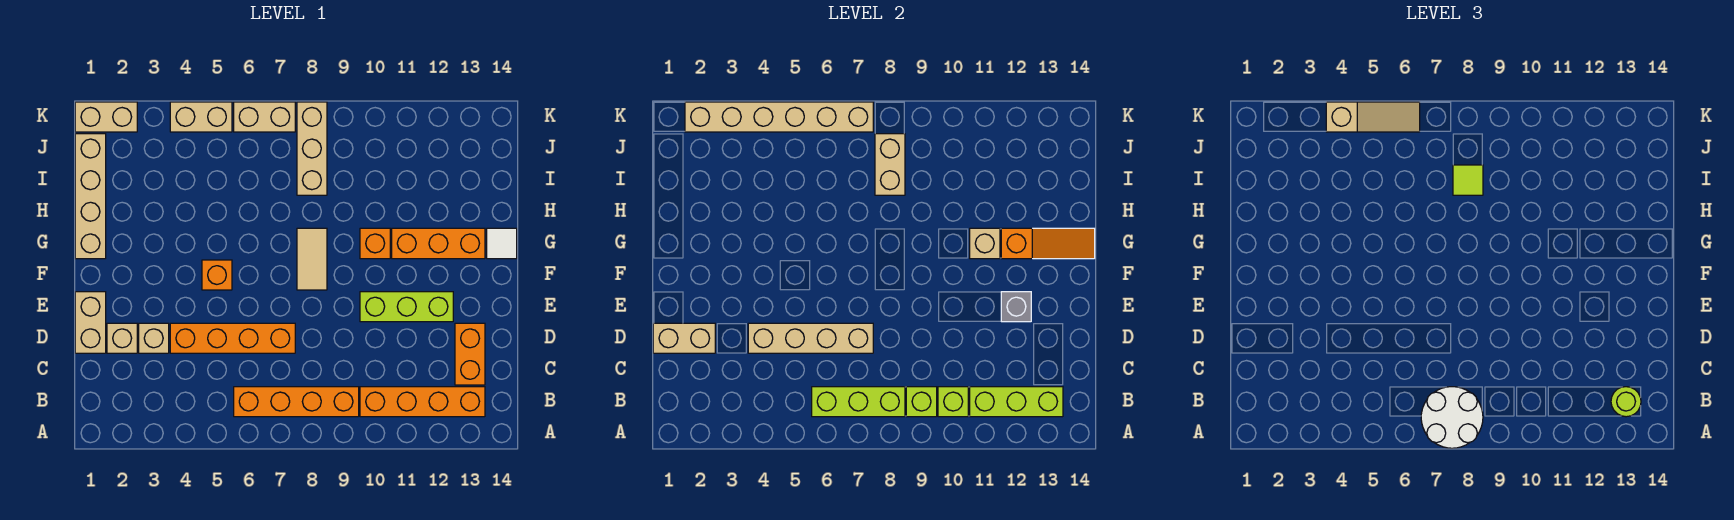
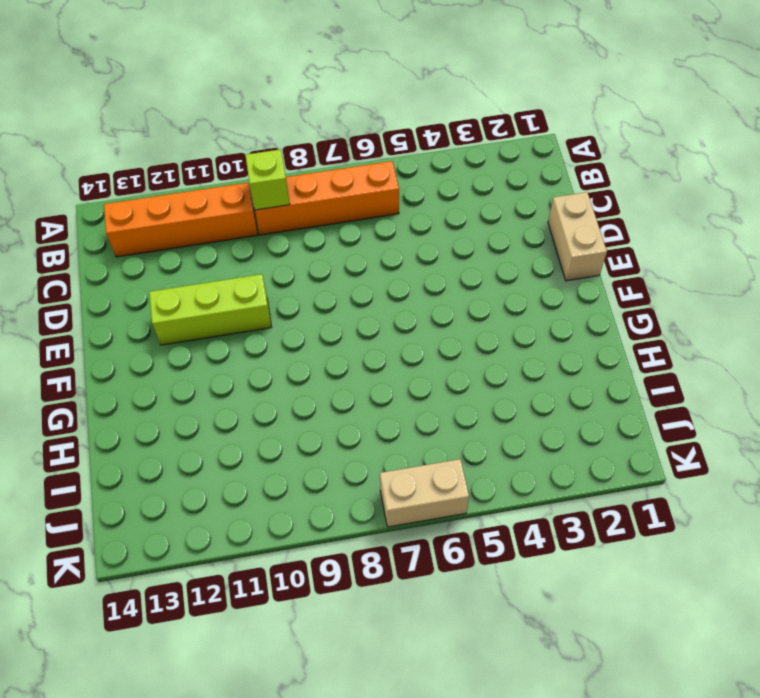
none -> orange brick C13:D13 level 1
none -> tan brick D2 level 1
none -> tan brick D3 level 1
none -> orange brick D4:D7 level 1

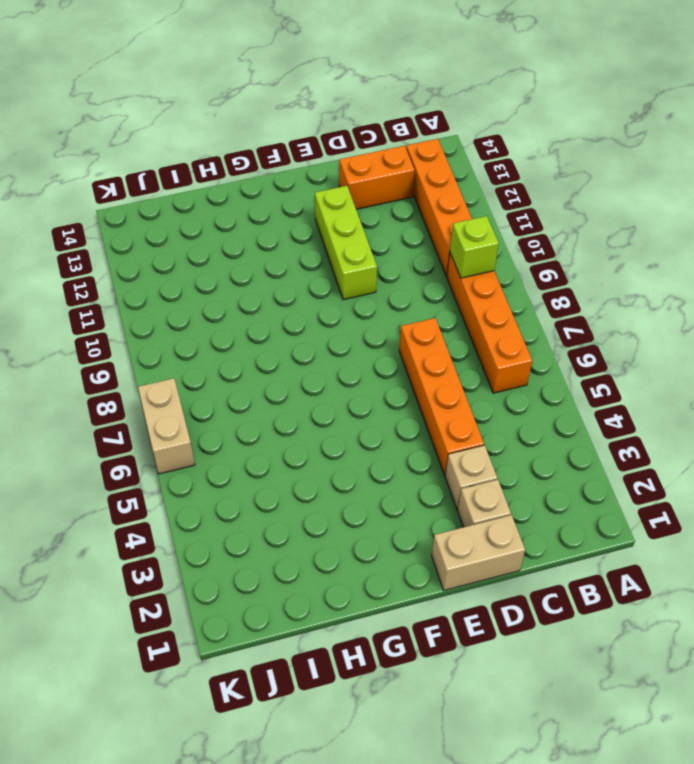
none -> orange brick F5 level 1
none -> tan tile F8:G8 level 1
none -> tan brick G1:J1 level 1
none -> orange brick G10 level 1

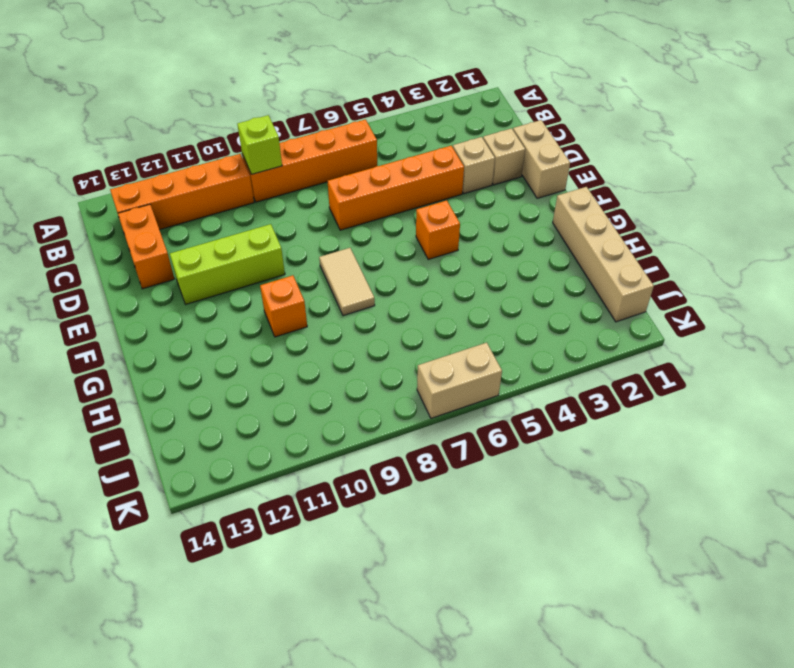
none -> orange brick G11:G13 level 1
none -> white tile G14 level 1
none -> tan brick I8:K8 level 1
none -> tan brick K1:K2 level 1

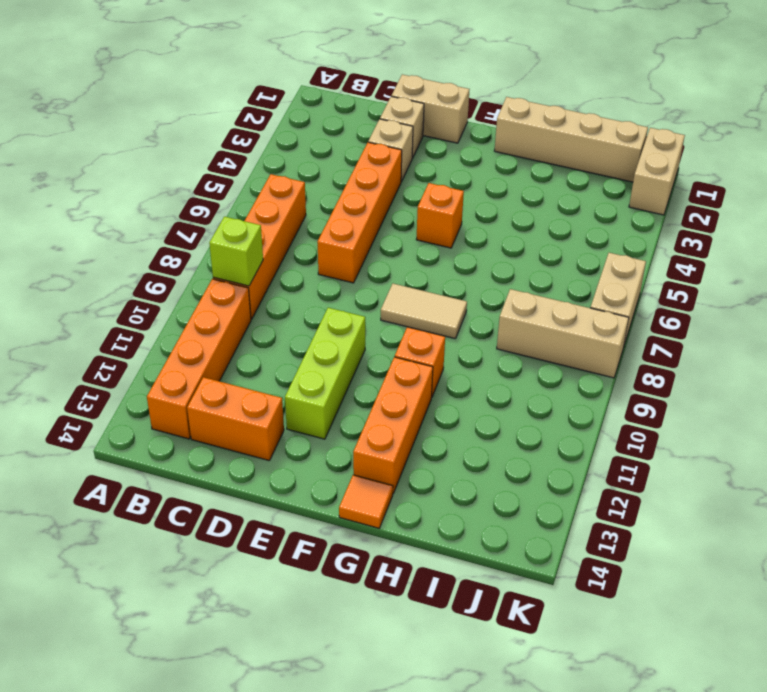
orange tile G14 level 1 -> white tile G14 level 1
none -> tan brick K4:K5 level 1
none -> lime brick B6:B8 level 2
none -> lime brick B10 level 2
none -> lime brick B11:B13 level 2

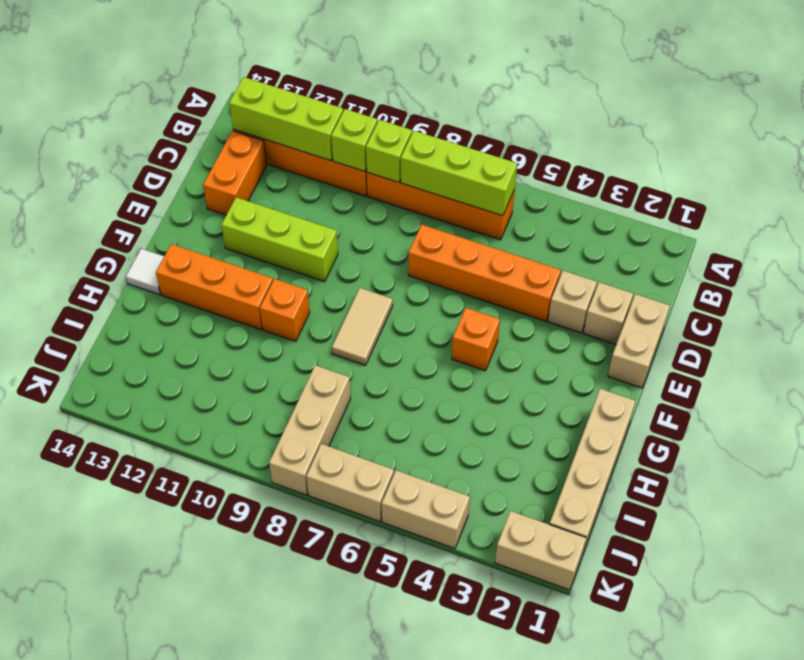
none -> tan brick D1:D2 level 2
none -> tan brick D4:D7 level 2
none -> grey brick E12 level 2
none -> tan brick G11 level 2

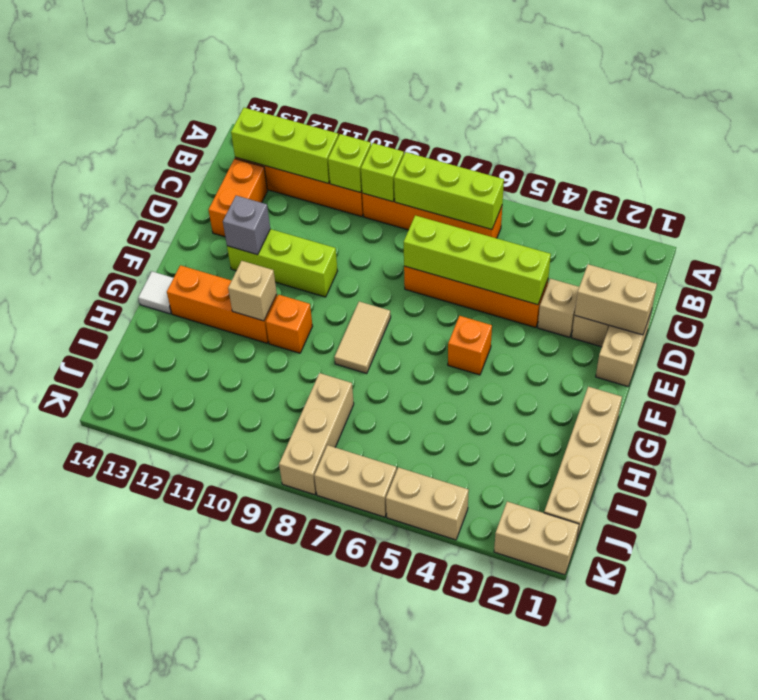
lime brick D4:D7 level 2 -> tan brick D4:D7 level 2
none -> orange slope G12:G14 level 2 top 12
none -> tan brick I8:J8 level 2
none -> tan brick K2:K7 level 2
none -> white round brick A7:B8 level 3

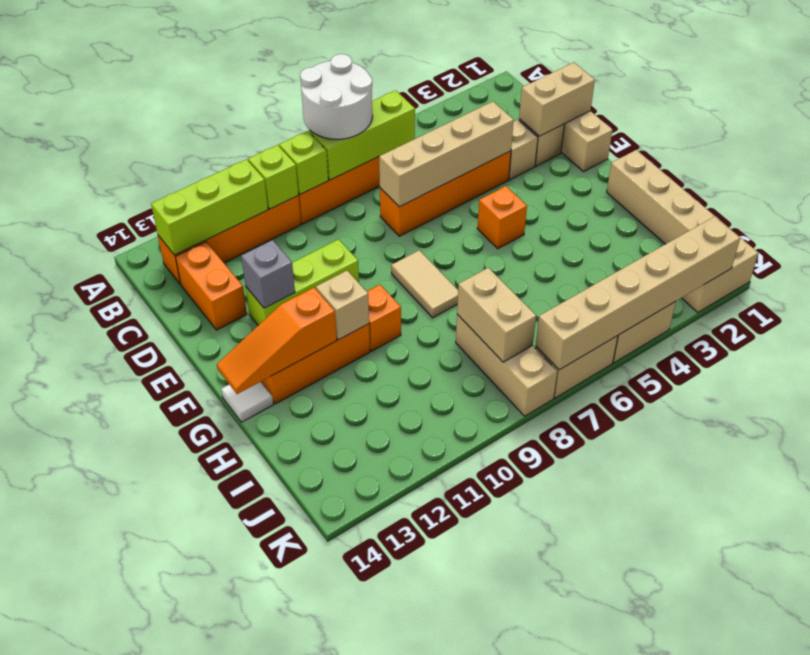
none -> lime round brick B13 level 3
none -> lime tile I8 level 3
none -> tan slope K4:K6 level 3 top 4

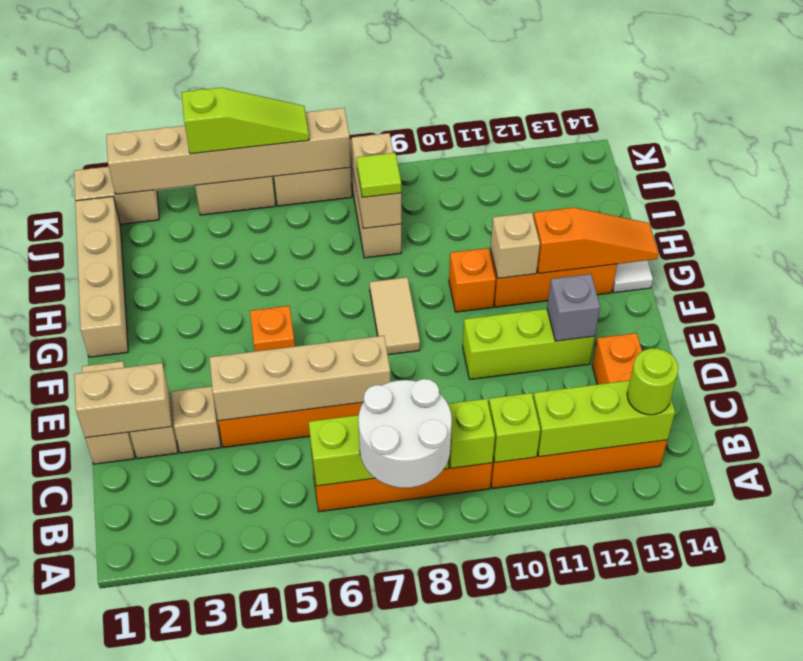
lime slope K4:K6 level 3 top 4 -> tan slope K4:K6 level 3 top 4

